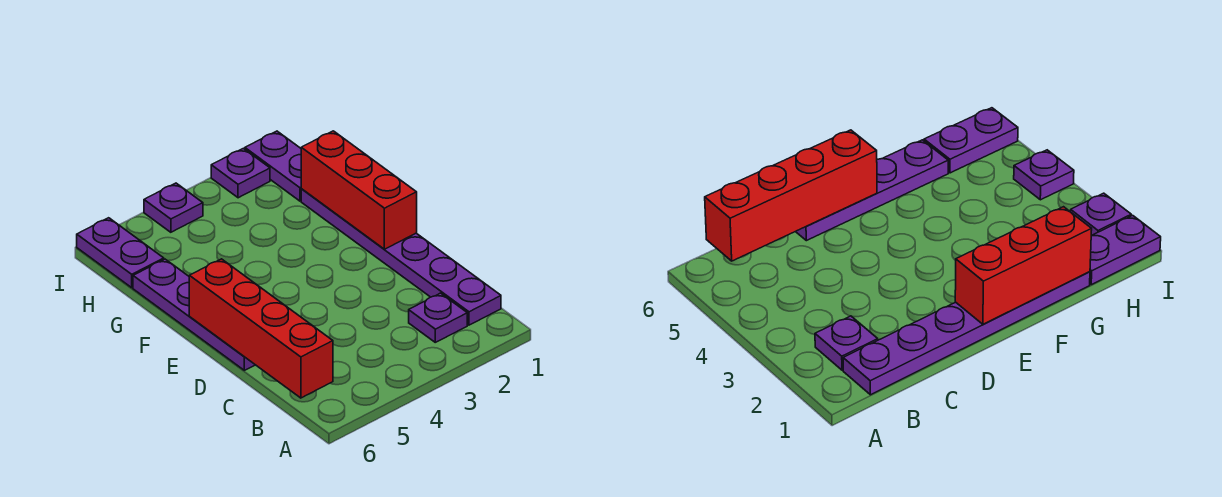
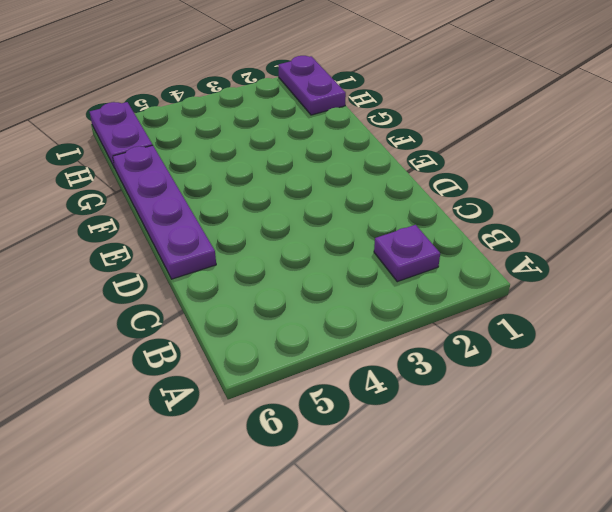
none -> purple plate B1:G1 level 1
none -> purple plate I2 level 1

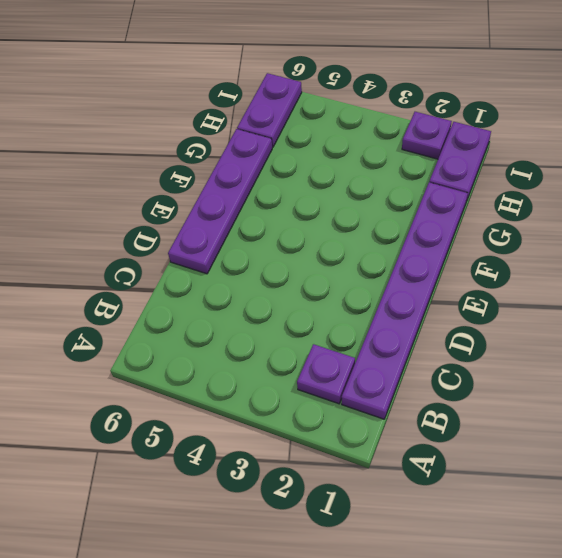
none -> purple plate I4 level 1
none -> red brick B6:E6 level 2

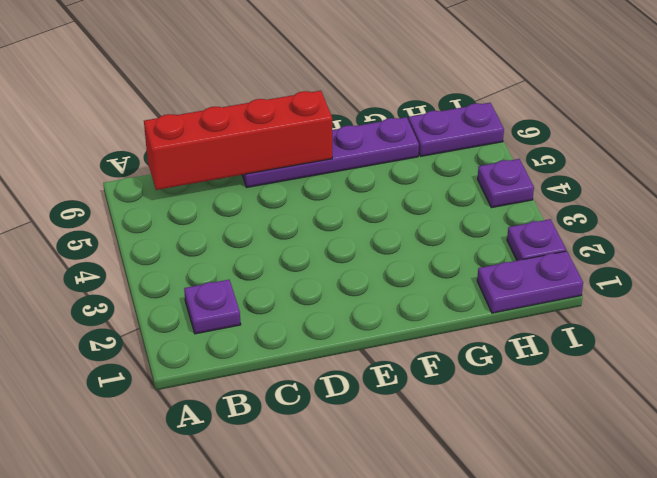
none -> purple plate B1:G1 level 1
none -> red brick E1:G1 level 2

